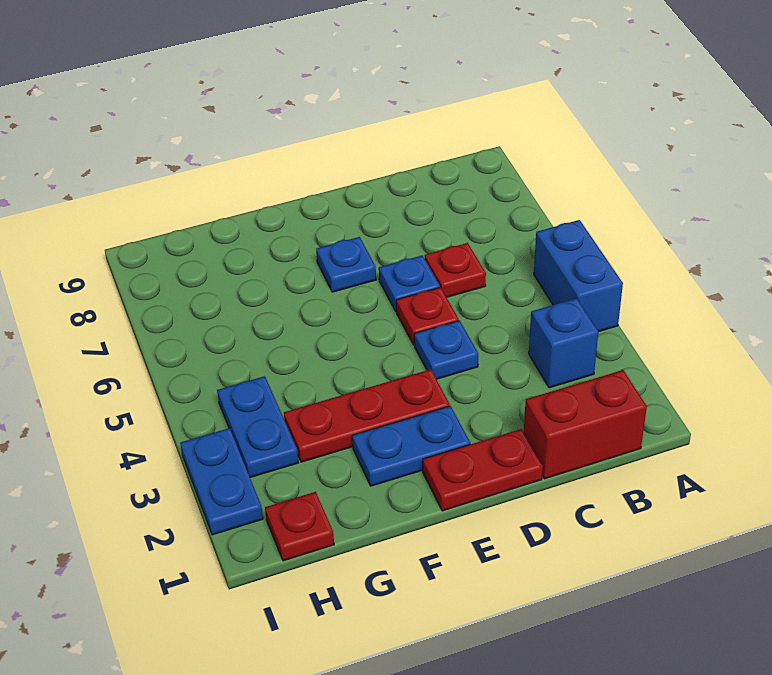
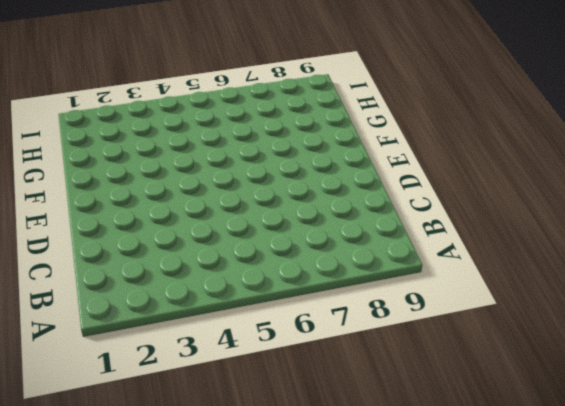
none -> blue brick A4:A5 level 1
none -> red brick B1:C1 level 1
none -> blue brick B3 level 1

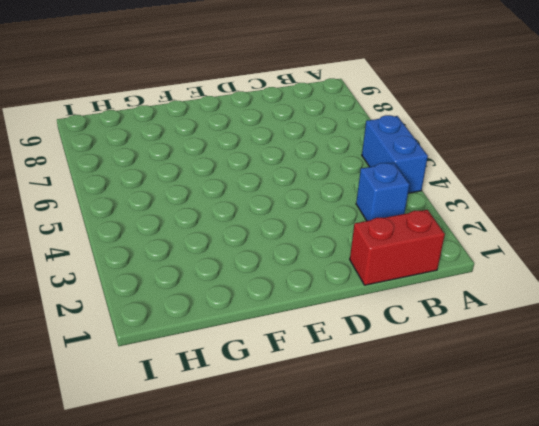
none -> red plate C6 level 1
none -> red plate D1:E1 level 1
none -> blue plate D4 level 1

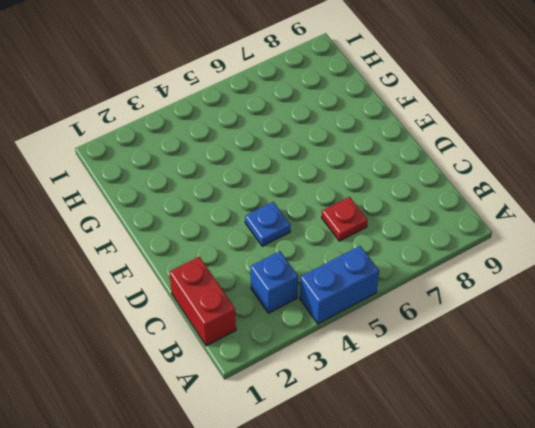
none -> red plate D1:E1 level 1
none -> red plate D5 level 1
none -> blue plate D6 level 1

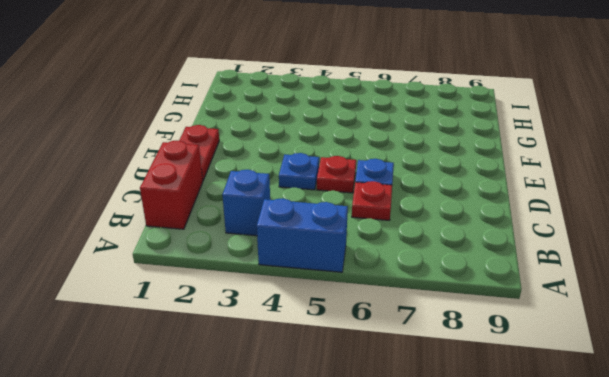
none -> blue plate E2:F2 level 1
none -> red plate E3:G3 level 1
none -> blue plate E7 level 1

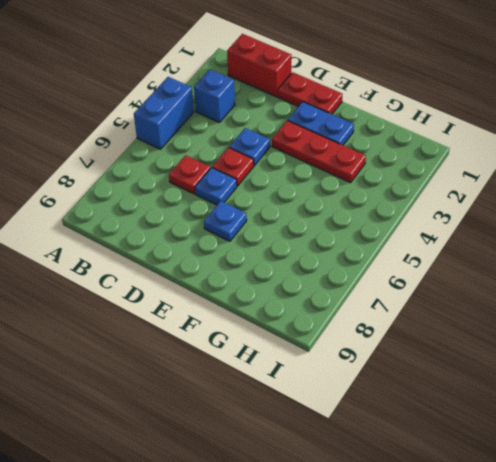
none -> red plate H1 level 1
none -> blue plate H3:H4 level 1
none -> blue plate I2:I3 level 1

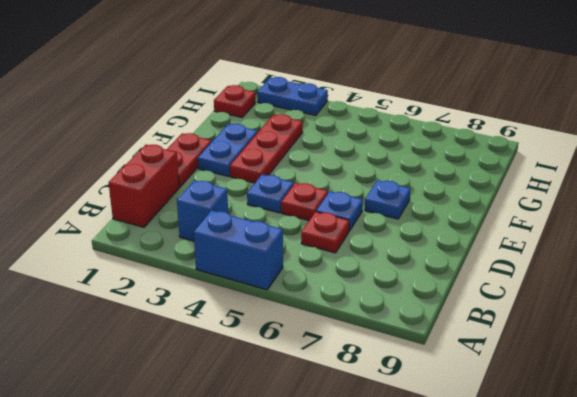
none -> blue plate H3:H4 level 1

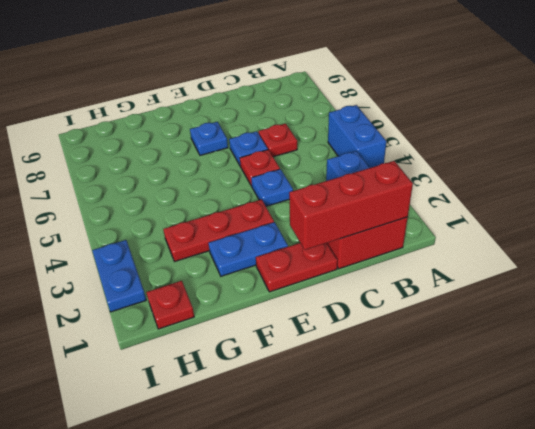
red brick B1:D1 level 2 -> none
none -> blue plate H3:H4 level 1

